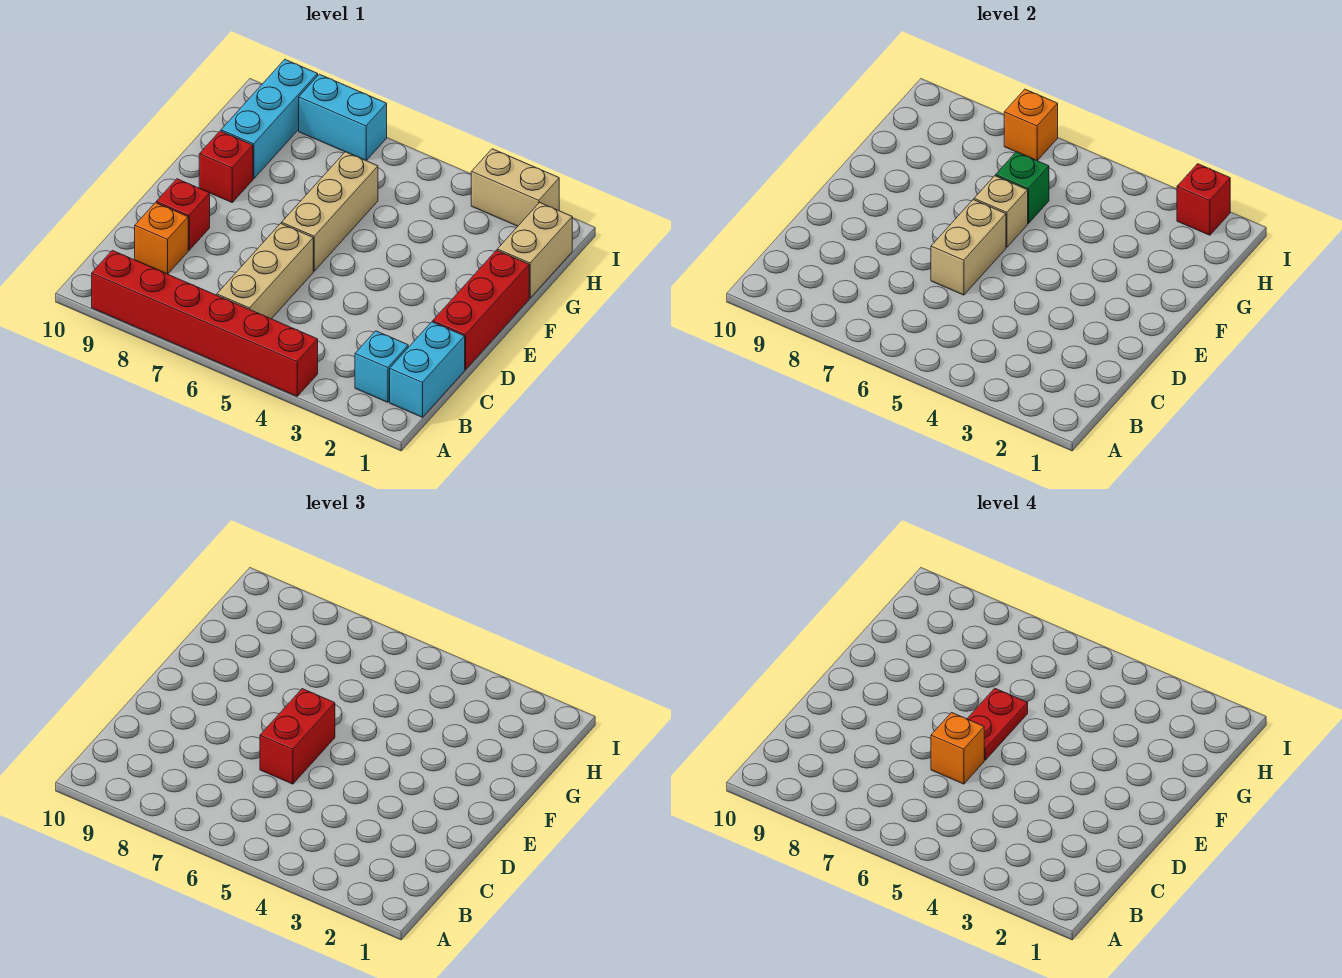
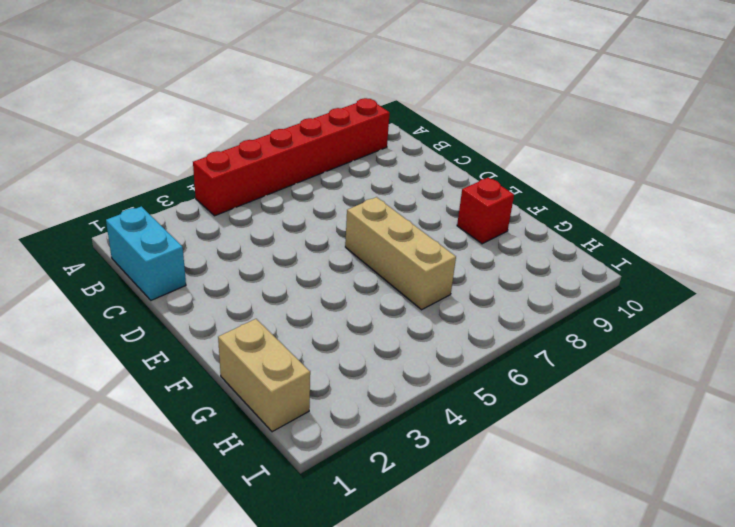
none -> cyan brick B2 level 1
none -> tan brick B6:D6 level 1
none -> orange brick C9 level 1

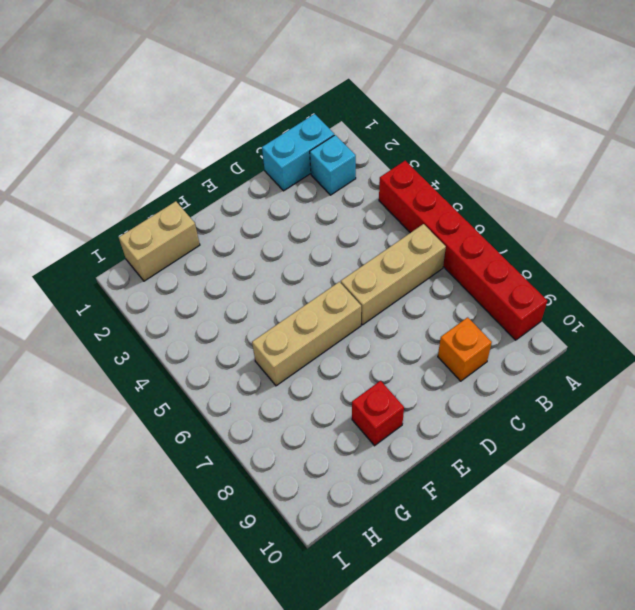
none -> red brick D1:F1 level 1
none -> red brick D9 level 1
none -> cyan brick G9:I9 level 1

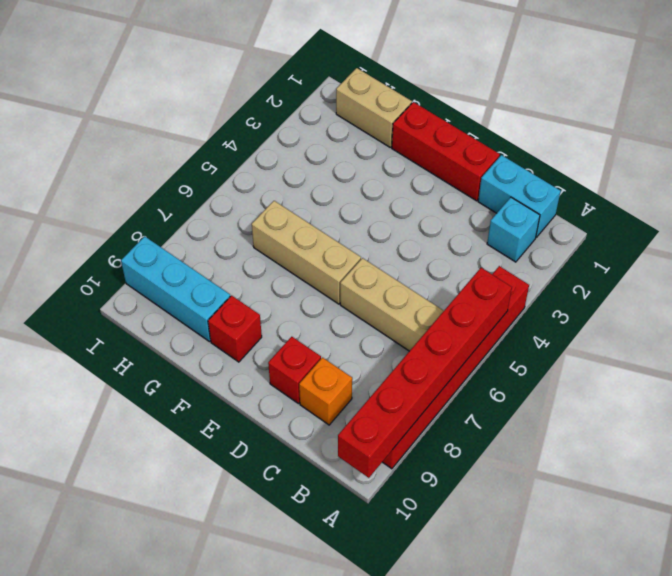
red brick A5:A10 level 2 -> none
none -> tan brick I2:I3 level 1
none -> cyan brick I7:I8 level 1
none -> tan brick D6:E6 level 2

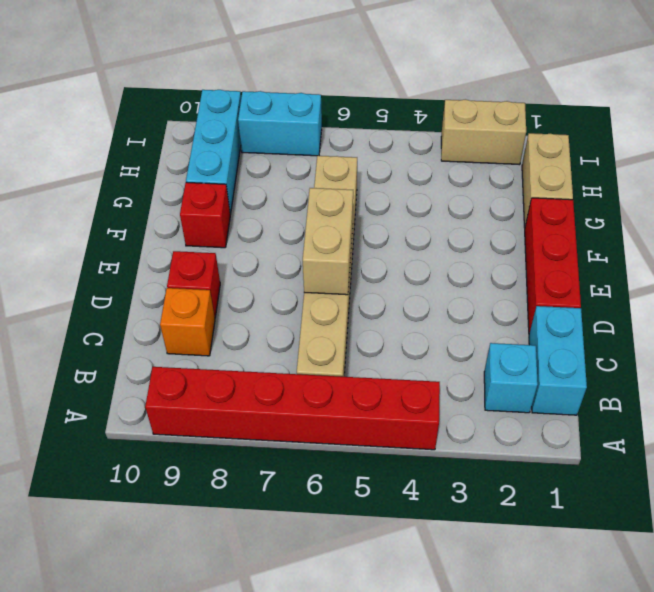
none -> tan brick F6 level 2
none -> green brick G6 level 2
none -> red brick I2 level 2

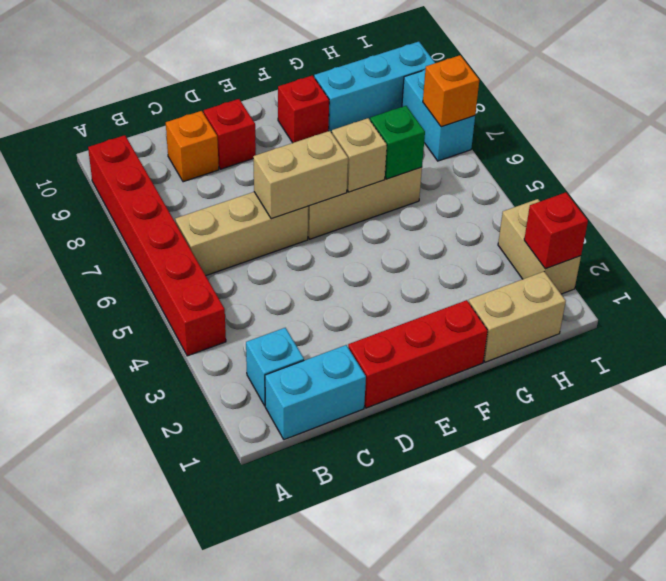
none -> red brick D6:E6 level 3
none -> orange brick D6 level 4
none -> red plate E6:F6 level 4

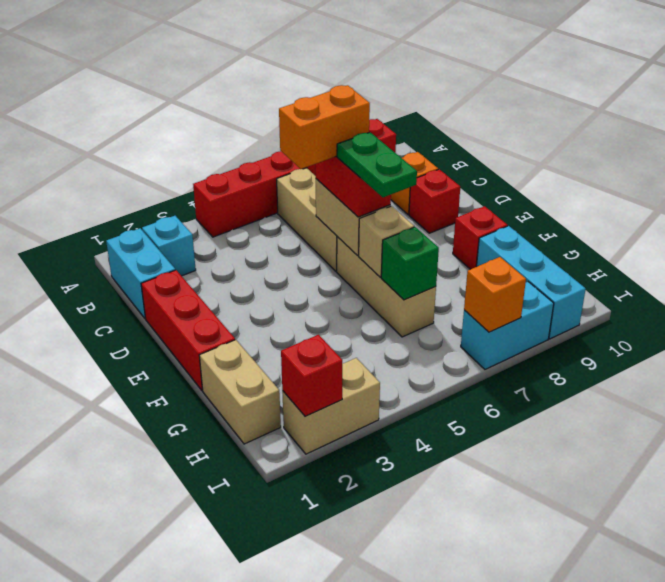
orange brick D5:D6 level 4 -> orange brick D6 level 4
green plate E6:F6 level 4 -> red plate E6:F6 level 4

